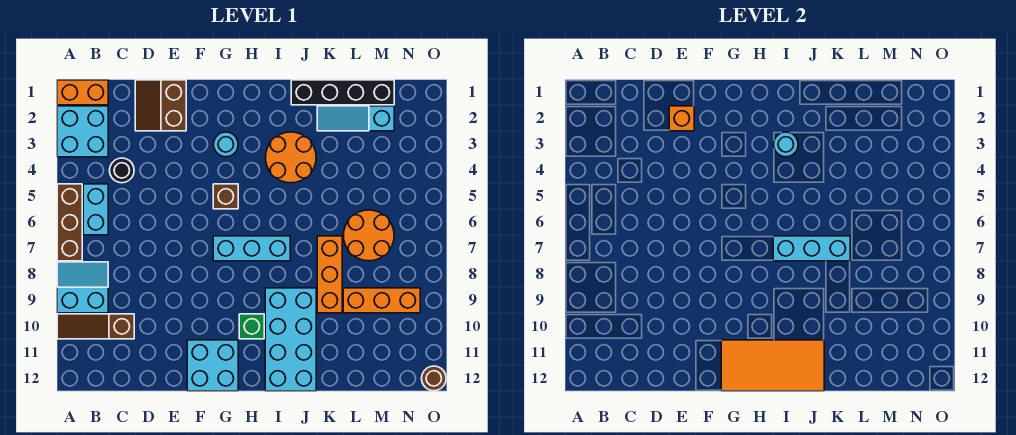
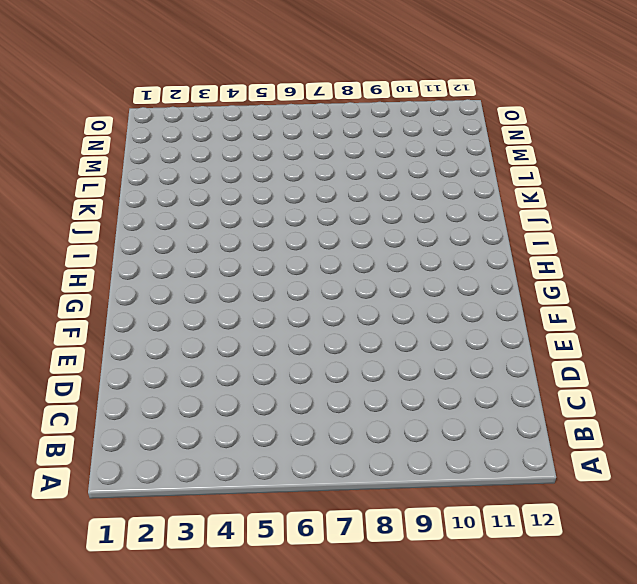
none -> orange brick A1:B1 level 1
none -> cyan brick A2:B3 level 1
none -> brown brick A5:A7 level 1

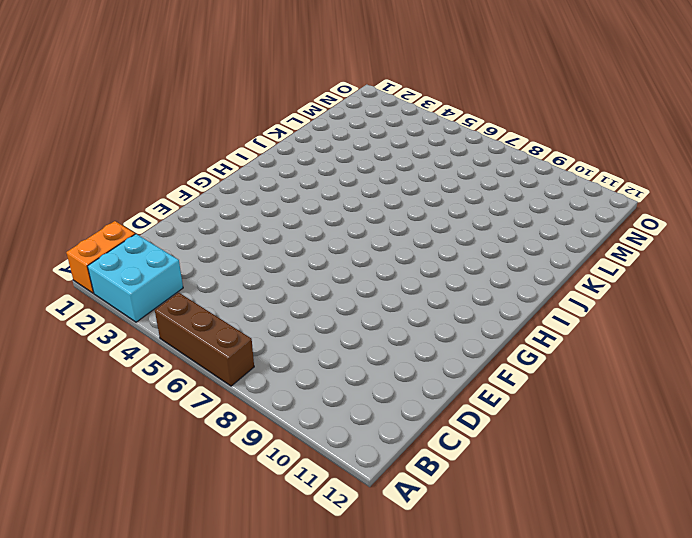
none -> cyan slope A8:B9 level 1 top 9
none -> brown slope A10:C10 level 1 top C
none -> cyan brick B5:B6 level 1

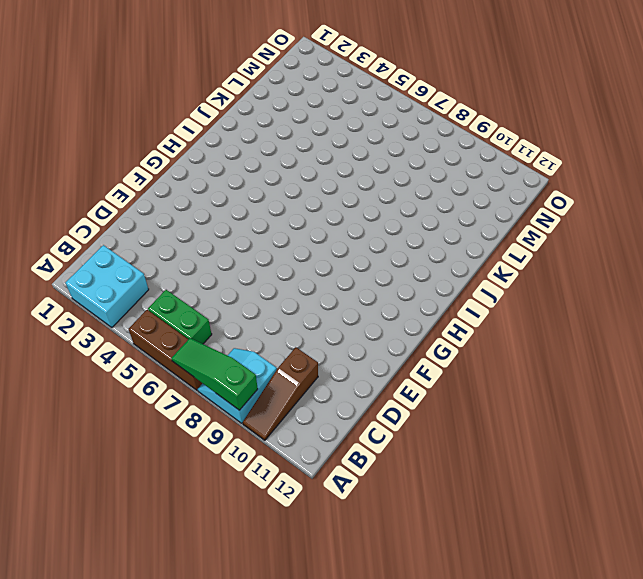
green slope A7:A9 level 2 top 9 -> none
green brick B5:B6 level 1 -> cyan brick B5:B6 level 1
none -> orange brick A1:B1 level 1
none -> black round brick C4 level 1
none -> brown slope D1:E2 level 1 top E

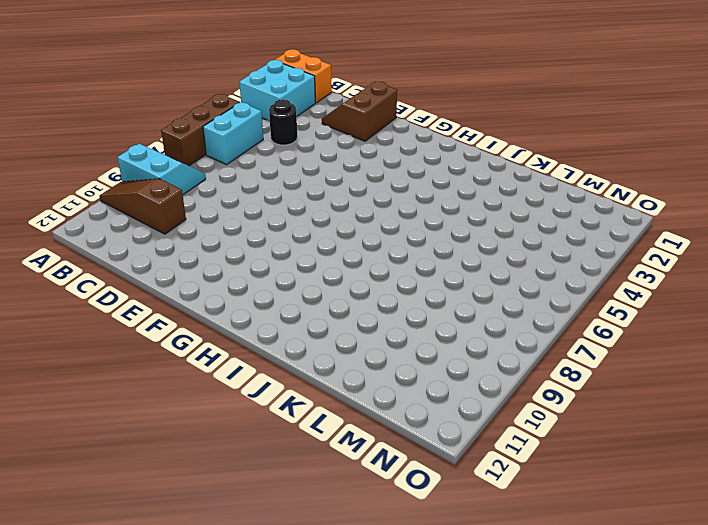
none -> cyan brick F11:G12 level 1
none -> cyan round brick G3 level 1
none -> brown brick G5 level 1

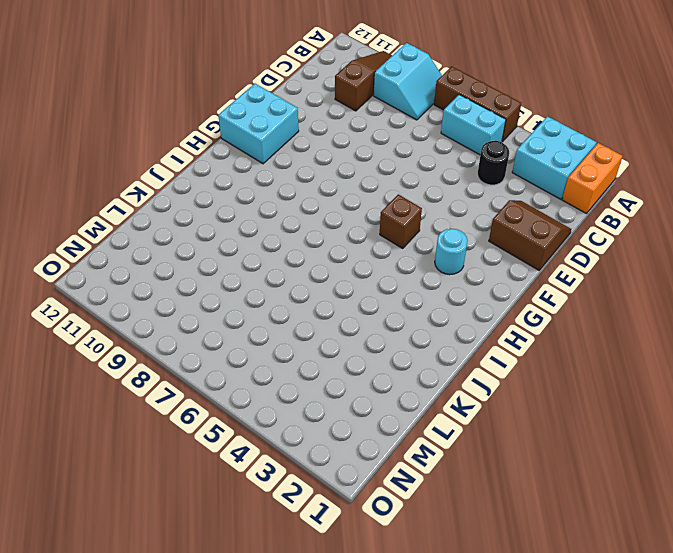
none -> cyan brick G7:I7 level 1
none -> green brick H10 level 1
none -> orange round brick I3:J4 level 1

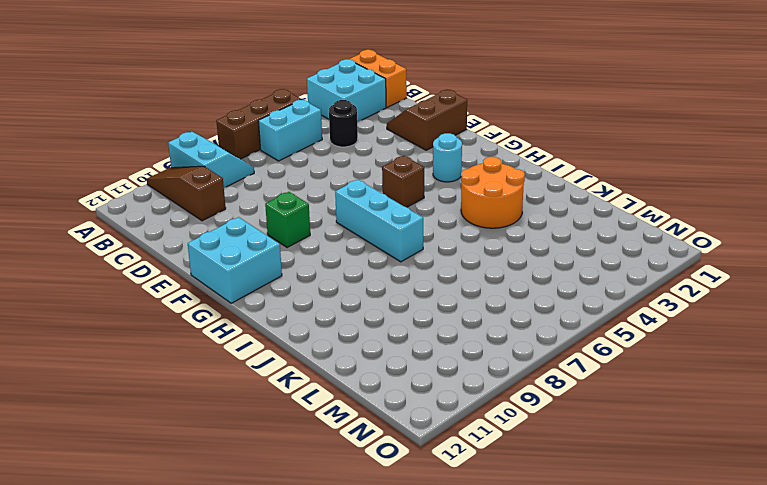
green brick F9 level 1 -> green brick H10 level 1
none -> cyan brick I9:J12 level 1
none -> black brick J1:M1 level 1
none -> cyan slope K2:M2 level 1 top M

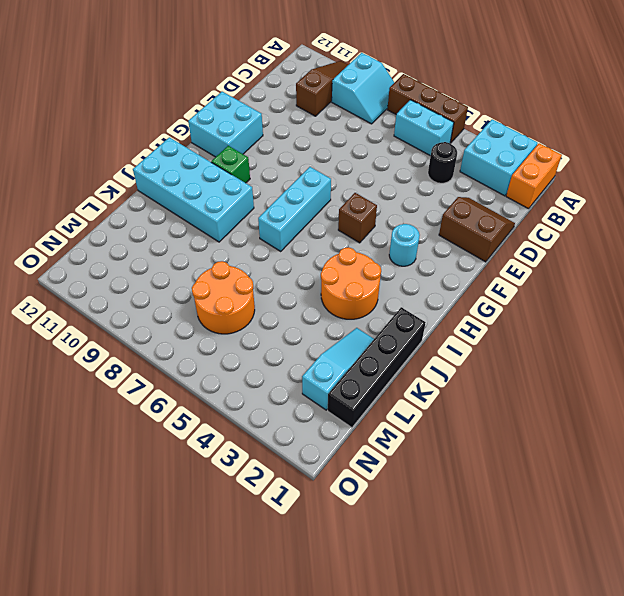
none -> orange brick K7:K9 level 1
none -> orange brick L9:N9 level 1
none -> brown round brick O12 level 1

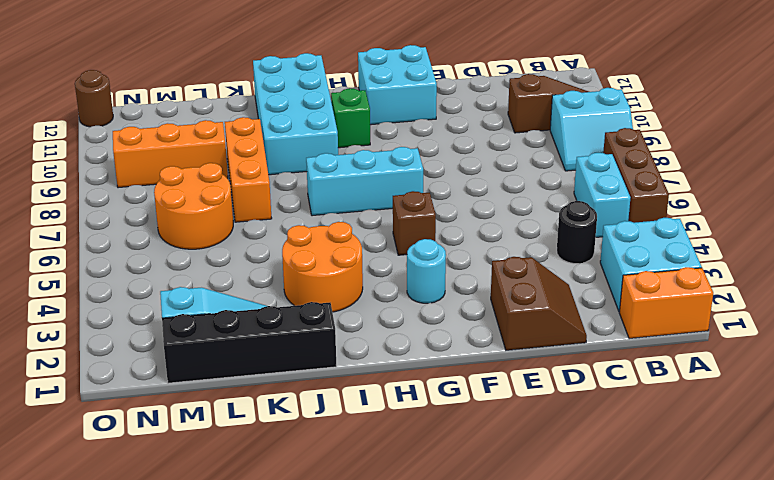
none -> orange brick E2 level 2
none -> orange tile G11:J12 level 2
none -> cyan round brick I3 level 2

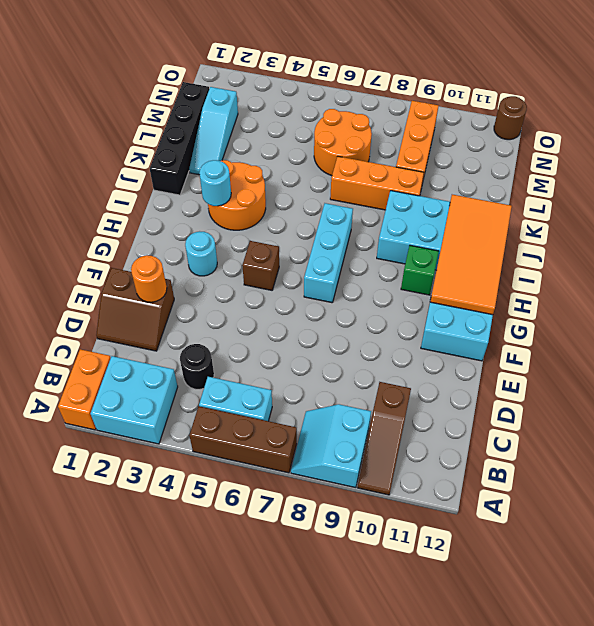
orange round brick E2 level 2 -> orange brick E2 level 2
none -> cyan brick I7:K7 level 2

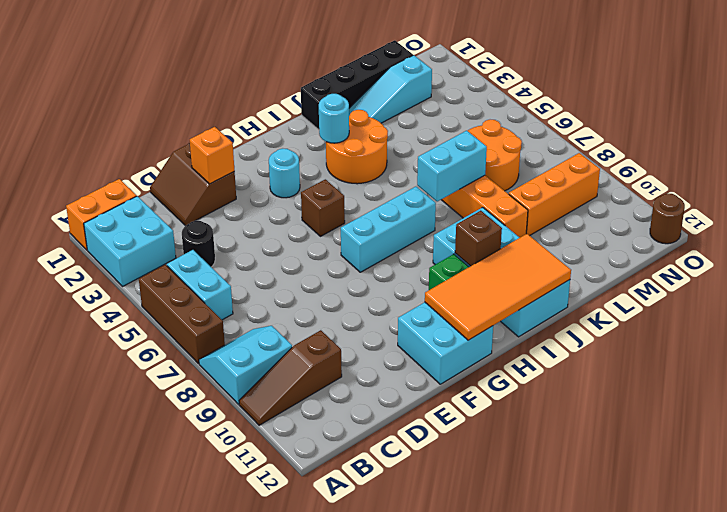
brown brick I10 level 2 -> none
cyan brick J7:K7 level 2 -> cyan brick I7:K7 level 2

